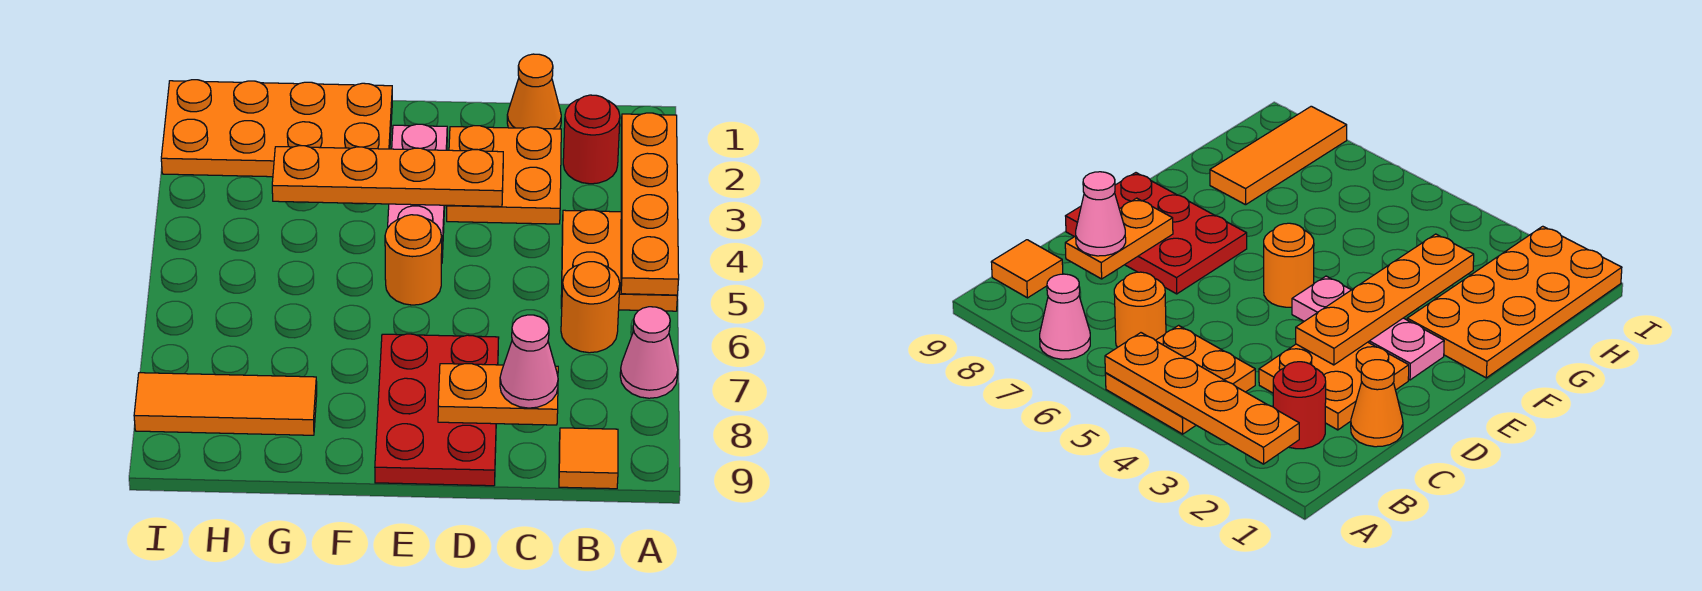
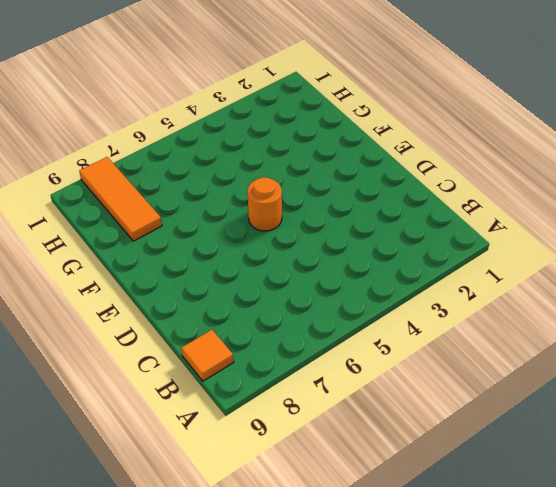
none -> orange plate A4:B5 level 1
none -> pink cone A7 level 1
none -> red round brick B2 level 1

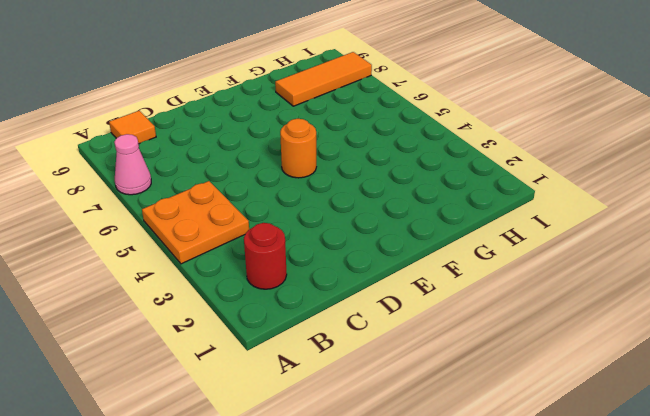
none -> orange round brick B6 level 1
none -> orange cone C1 level 1
none -> orange plate C2:D3 level 1

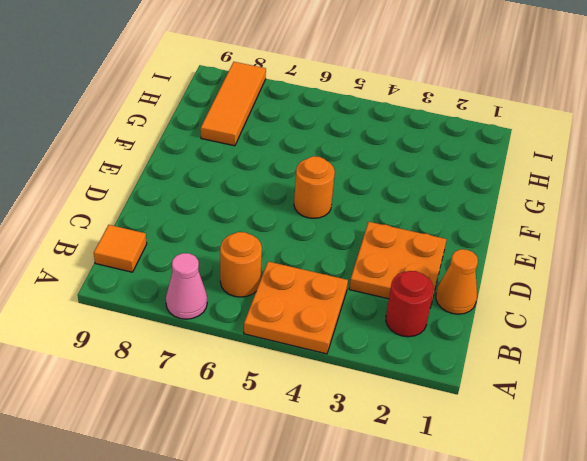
none -> red plate D7:E9 level 1
none -> pink plate E2:E4 level 1
none -> orange plate F1:I2 level 1

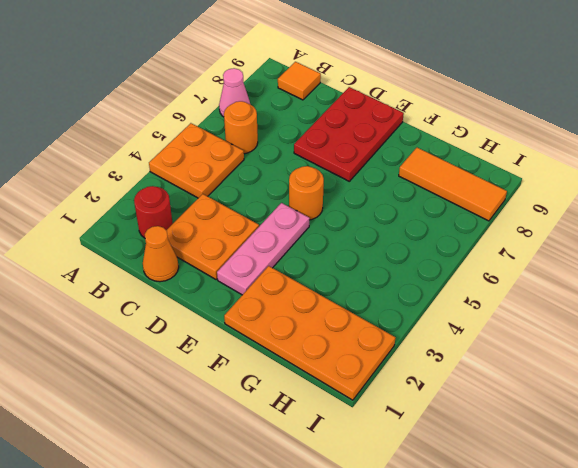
none -> orange plate A2:A5 level 2
none -> orange plate C8:D8 level 2
none -> orange plate D3:G3 level 2

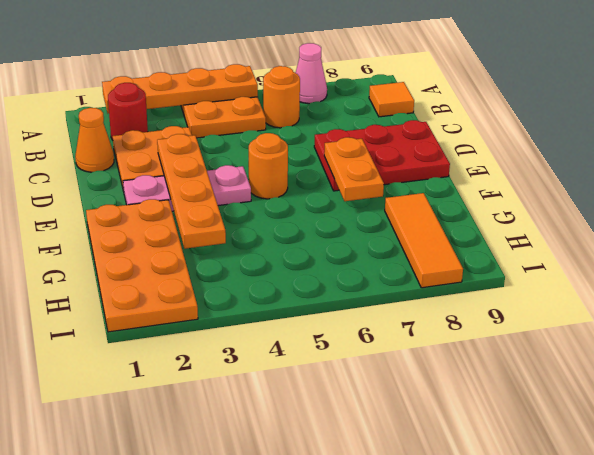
orange plate E7:F7 level 2 -> orange plate C8:D8 level 2
none -> pink cone C8 level 3

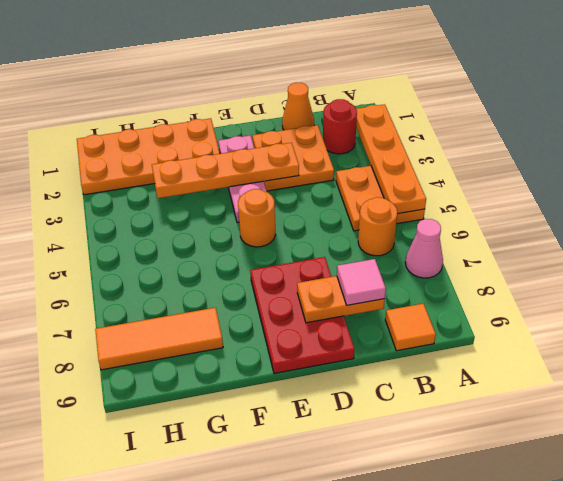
pink tile C8 level 3 -> pink cone C8 level 3

